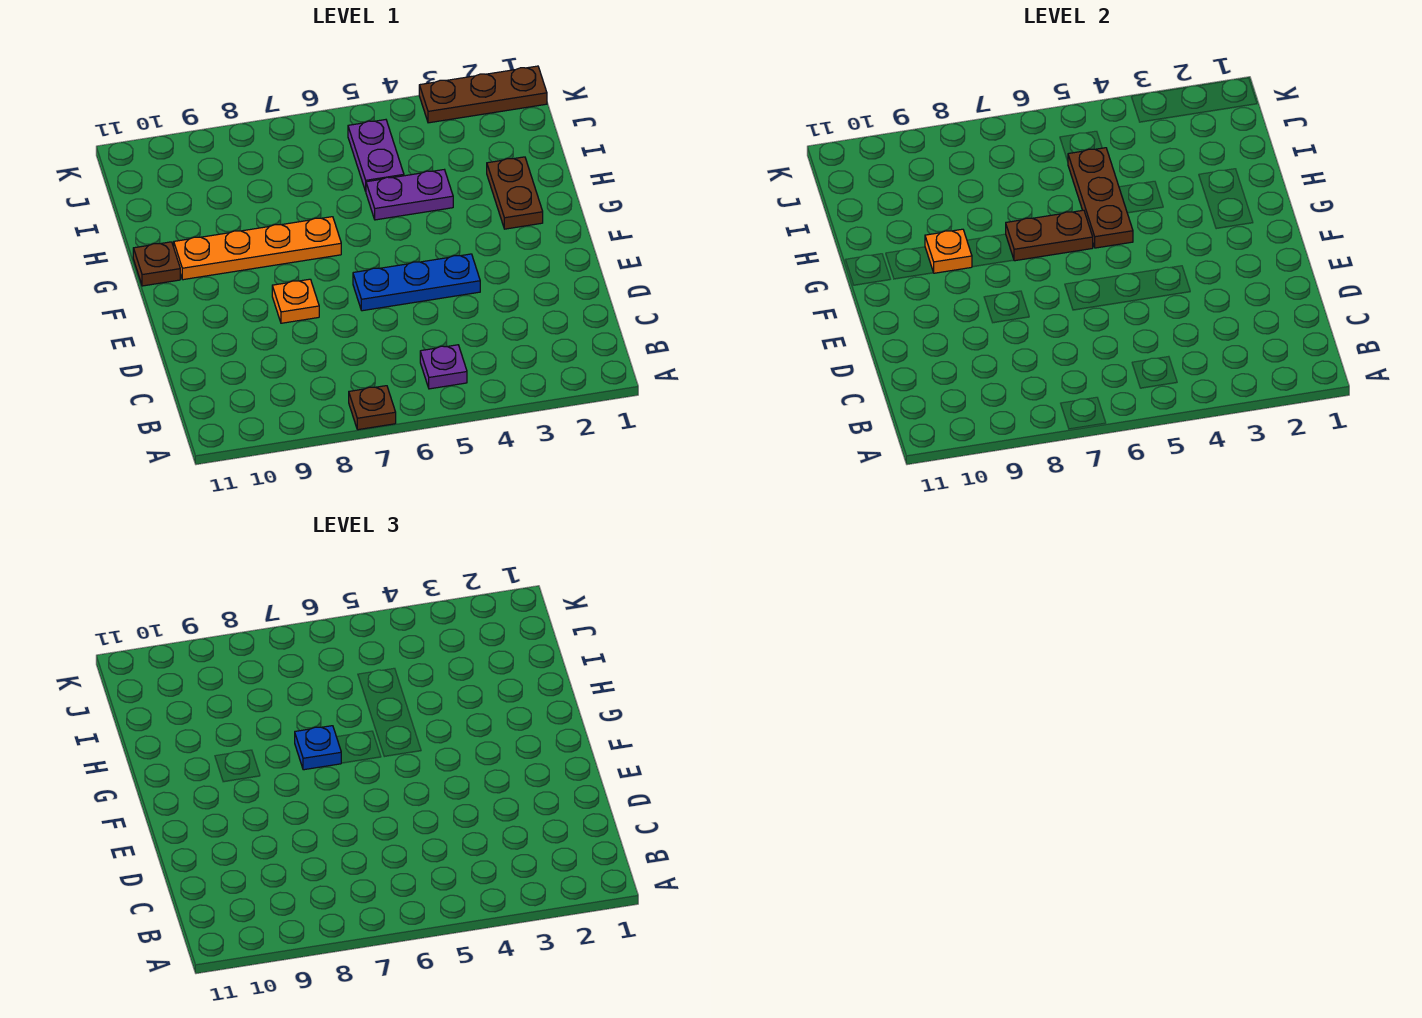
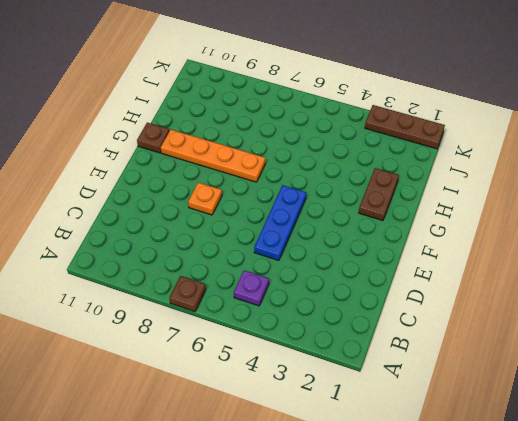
blue plate D5:F5 level 1 -> blue plate E4:E6 level 1
none -> purple plate H4:H5 level 1
none -> purple plate I5:J5 level 1
none -> brown plate G5:I5 level 2

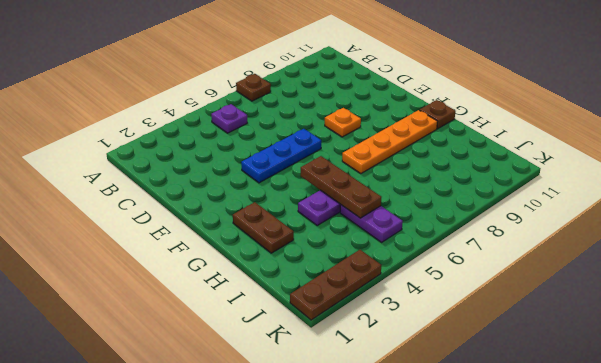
none -> brown plate G6:G7 level 2
none -> orange plate G9 level 2
none -> blue plate G7 level 3

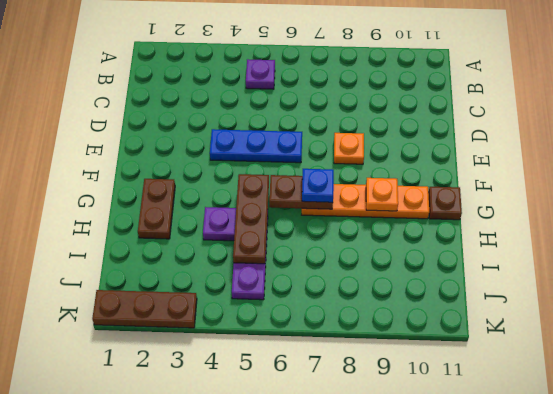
none -> brown plate A7 level 1

